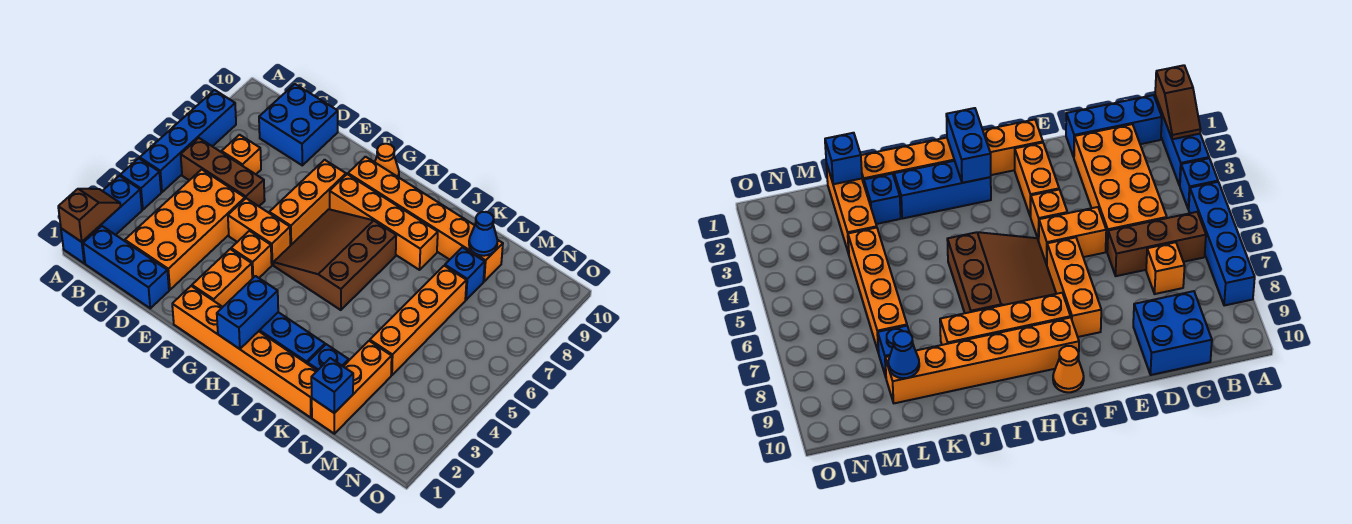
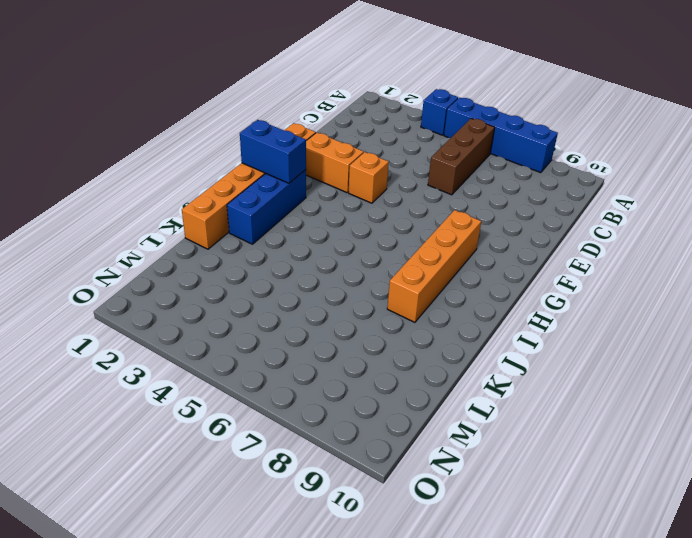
none -> blue brick A1:A3 level 1
none -> blue brick B1:D1 level 1
none -> orange brick C2:D5 level 1

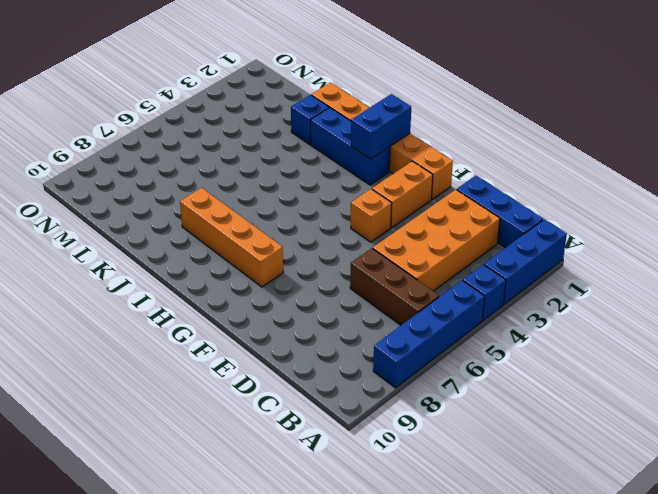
none -> orange brick C7 level 1
none -> blue brick C9:D10 level 1
none -> orange brick E5:F5 level 1

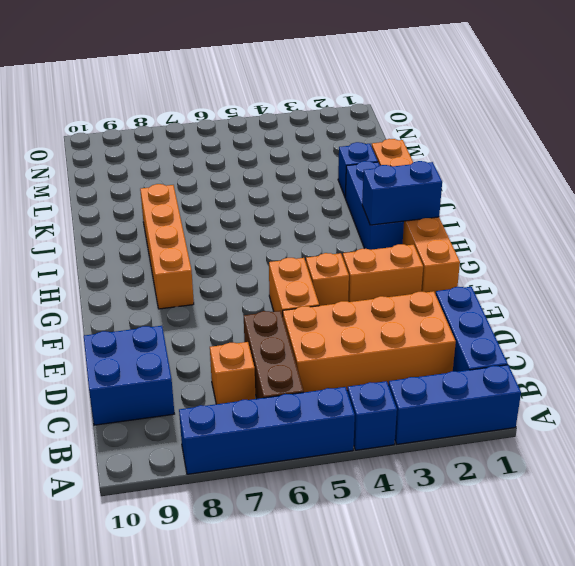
none -> orange brick F6:F8 level 1
none -> brown slope G5:I7 level 1 top I
none -> orange brick G9:L9 level 1

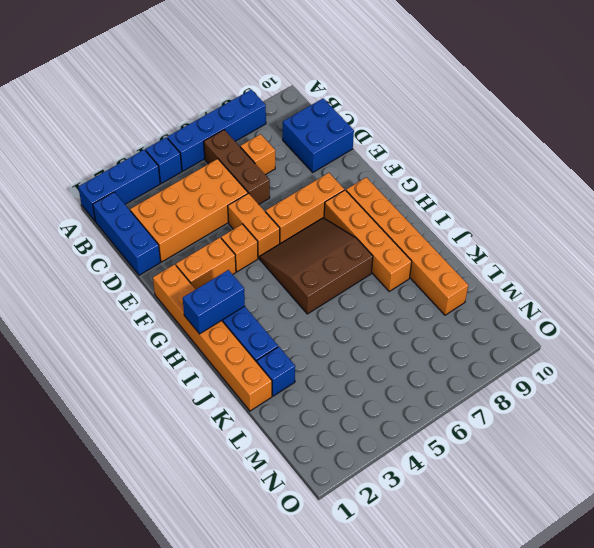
none -> orange cone G10 level 1
none -> orange brick L1:L3 level 1
none -> orange brick L4:L7 level 1

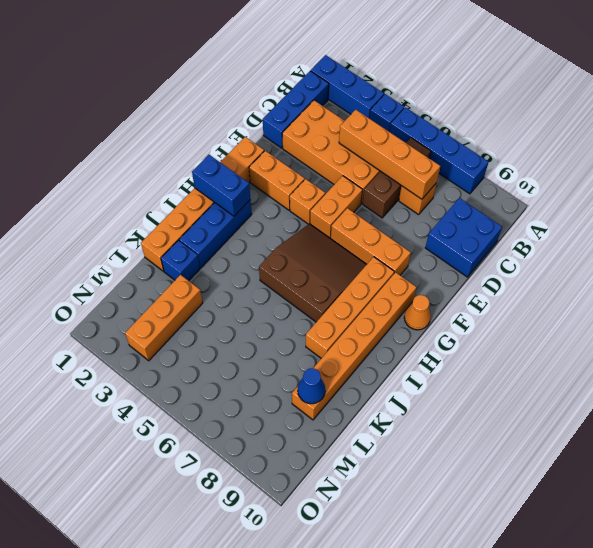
orange brick C4:C7 level 2 -> orange brick L4:L7 level 1
orange brick L3:N3 level 1 -> orange brick L1:L3 level 1
none -> blue brick L8 level 1
none -> brown slope A1:A2 level 2 top 1
none -> blue brick L1 level 2

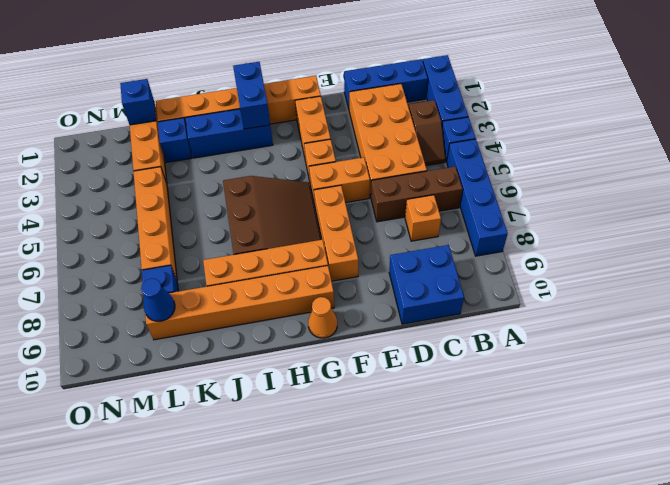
brown slope B3:B4 level 1 top 3 -> brown slope A1:A2 level 2 top 1

